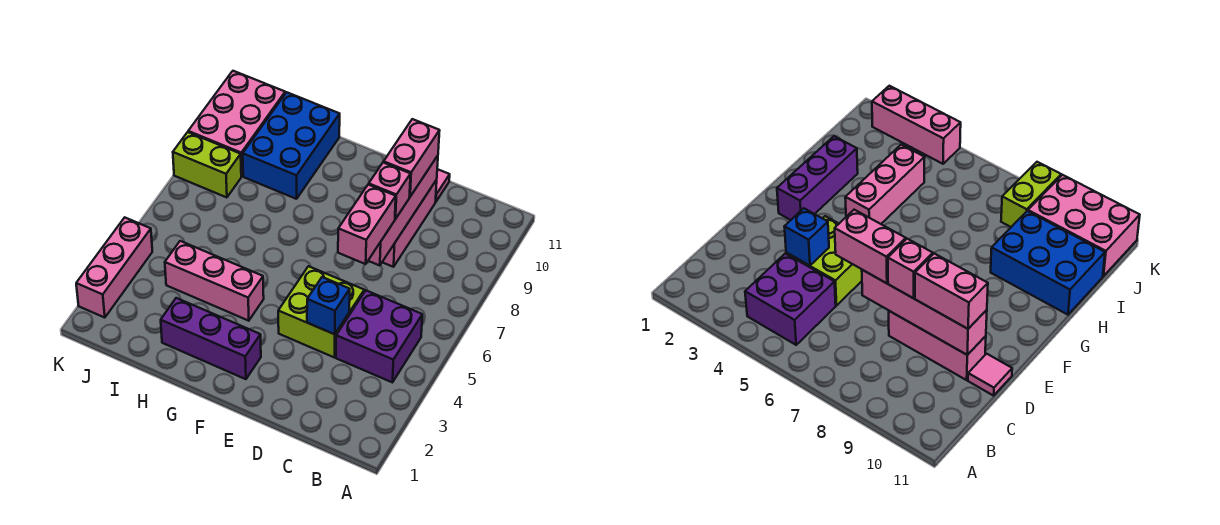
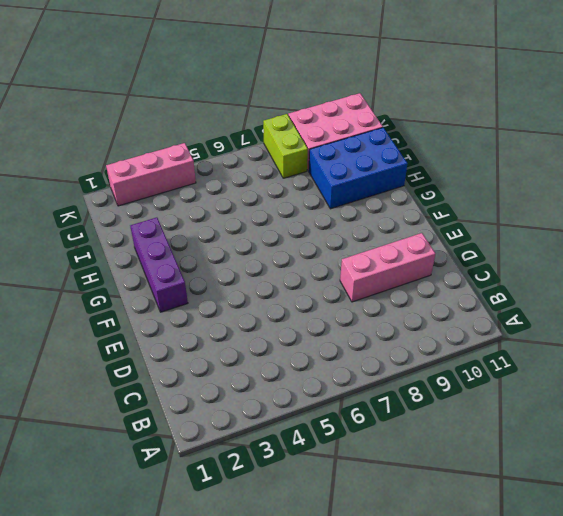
none -> purple brick B4:C5 level 1
none -> lime brick D4:E5 level 1
none -> pink tile D11 level 1

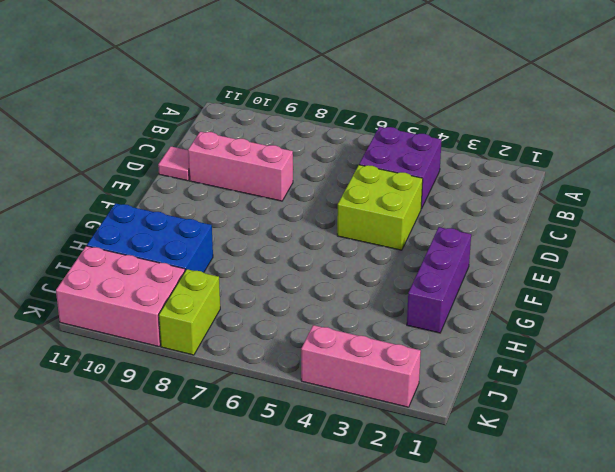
none -> pink brick G4:I4 level 1
none -> blue brick D4 level 2
none -> pink brick D7:D10 level 2

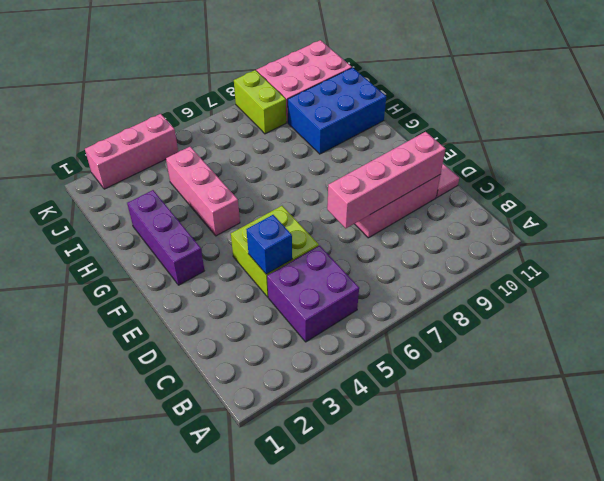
none -> pink brick D6:D7 level 3
none -> pink brick D8 level 3
none -> pink brick D9:D10 level 3

